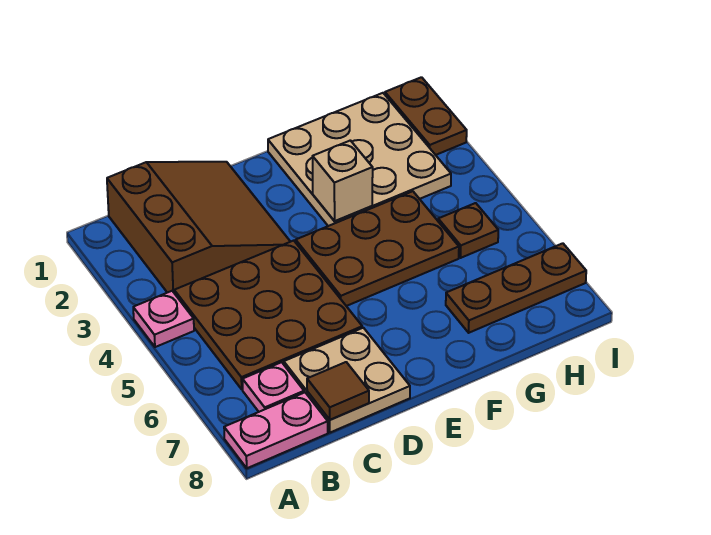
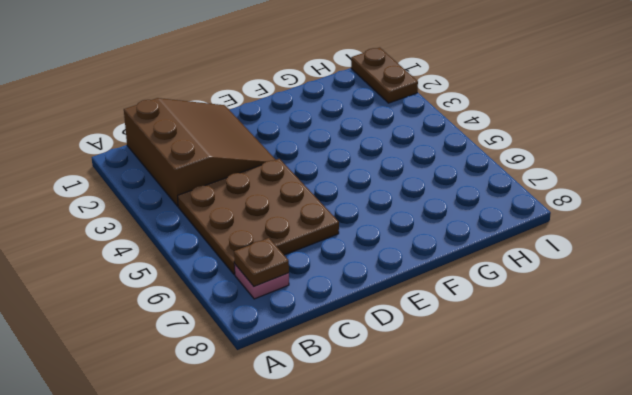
brown plate B7 level 2 -> brown plate H5 level 1
none -> pink plate A4 level 1
none -> pink plate A8:B8 level 1
none -> tan plate C7:D8 level 1

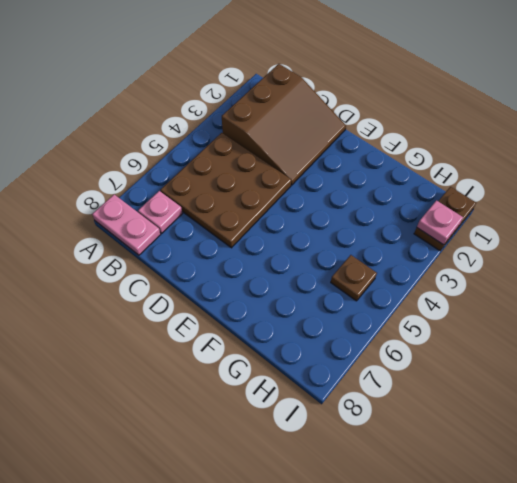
pink plate I2 level 2 -> pink plate A4 level 1
none -> tan plate C7:D8 level 1
none -> brown plate E4:G5 level 1
none -> tan plate F1:H3 level 1

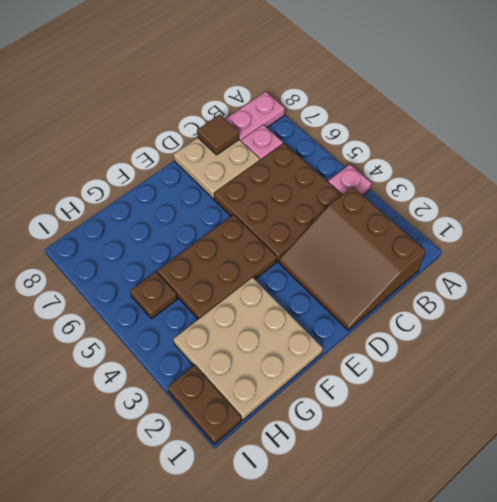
none -> brown plate G7:I7 level 1
none -> tan brick F3 level 2

